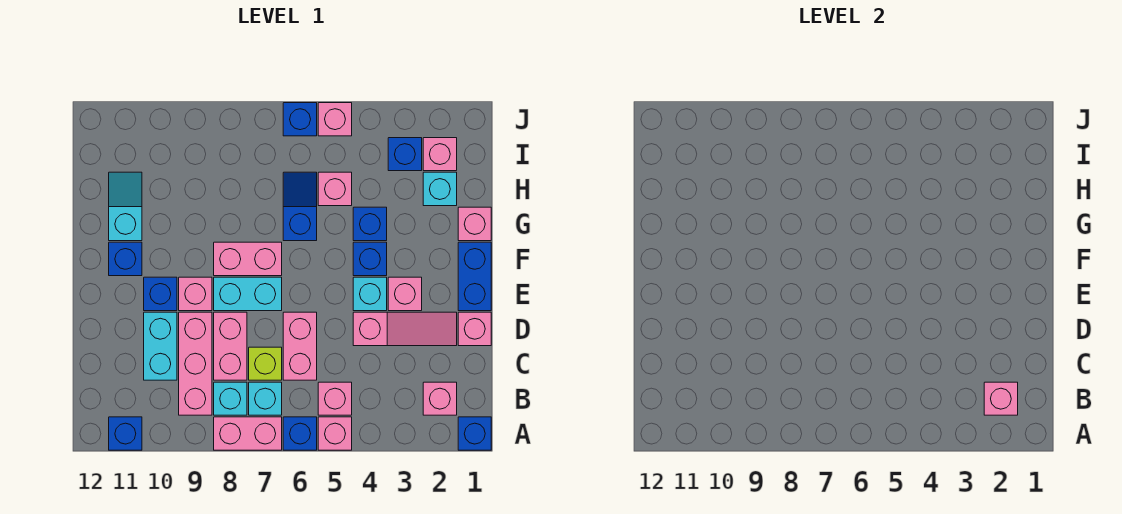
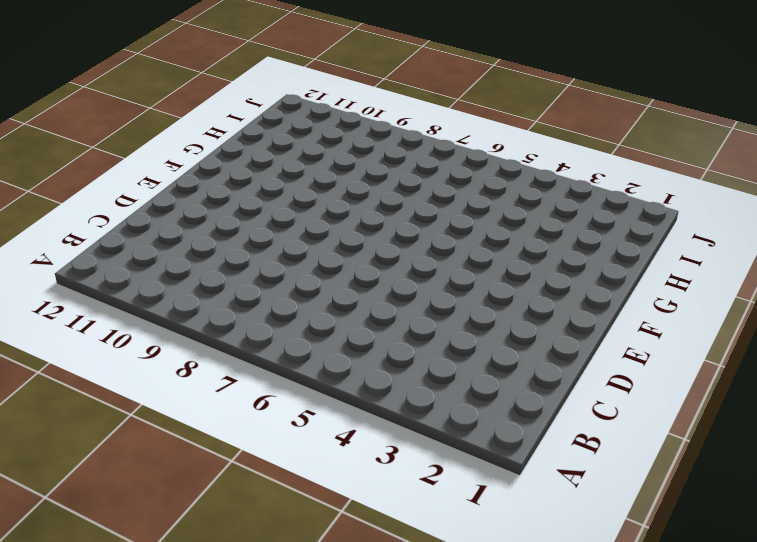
none -> blue brick A1 level 1
none -> pink brick A5 level 1
none -> blue brick A6 level 1
none -> pink brick A7:A8 level 1

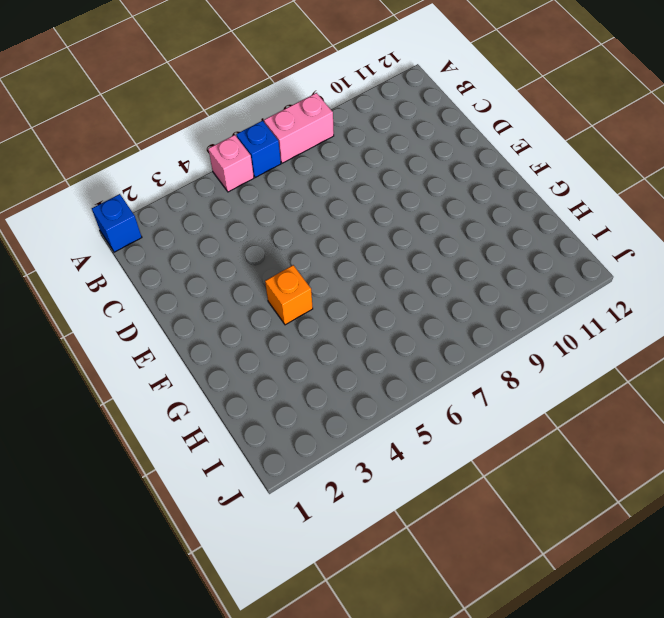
orange brick F4 level 1 -> blue brick F4 level 1
none -> blue brick A11 level 1
none -> pink brick B2 level 1
none -> pink brick B5 level 1
none -> cyan brick B7 level 1

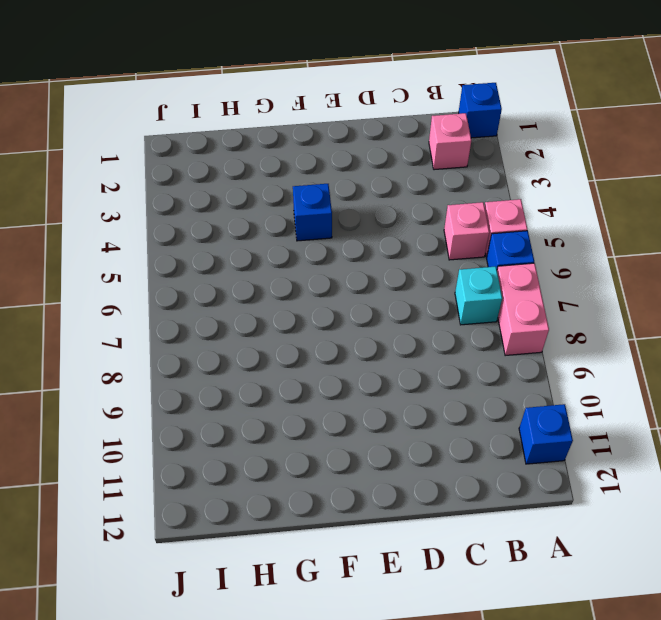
none -> cyan brick B8 level 1
none -> pink brick B9:D9 level 1
none -> pink brick C6:D6 level 1
none -> lime brick C7 level 1

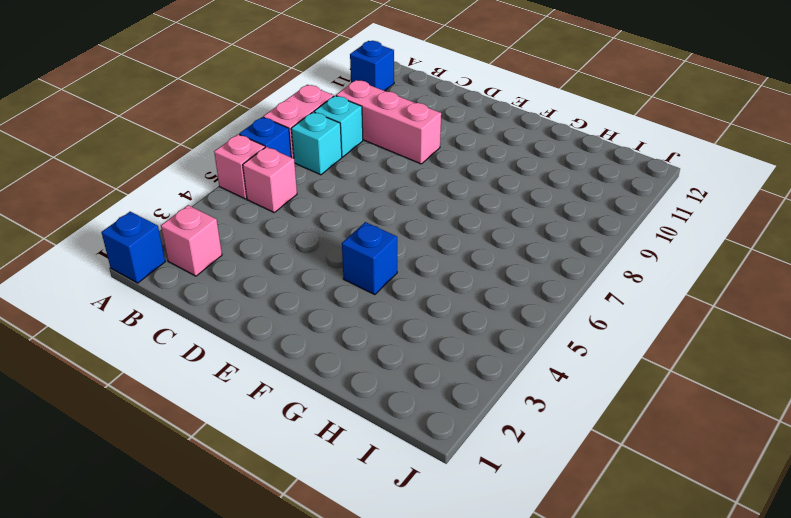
none -> pink brick C6:D6 level 1
none -> lime brick C7 level 1
none -> pink brick C8:D8 level 1
none -> cyan brick C10:D10 level 1

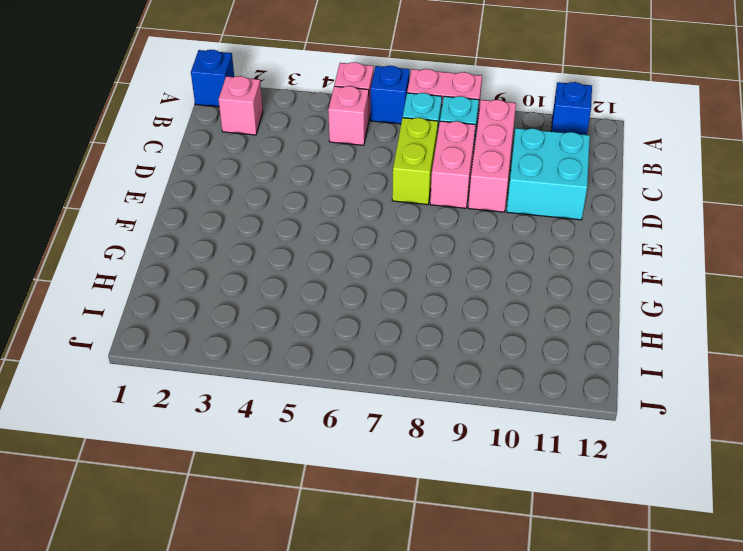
lime brick C7:D7 level 1 -> lime brick C7 level 1
cyan brick C10:D11 level 1 -> cyan brick C10:D10 level 1
none -> pink brick C6:D6 level 1
none -> pink brick D1 level 1
none -> pink slope D2:D4 level 1 top 4
none -> blue brick E1:F1 level 1

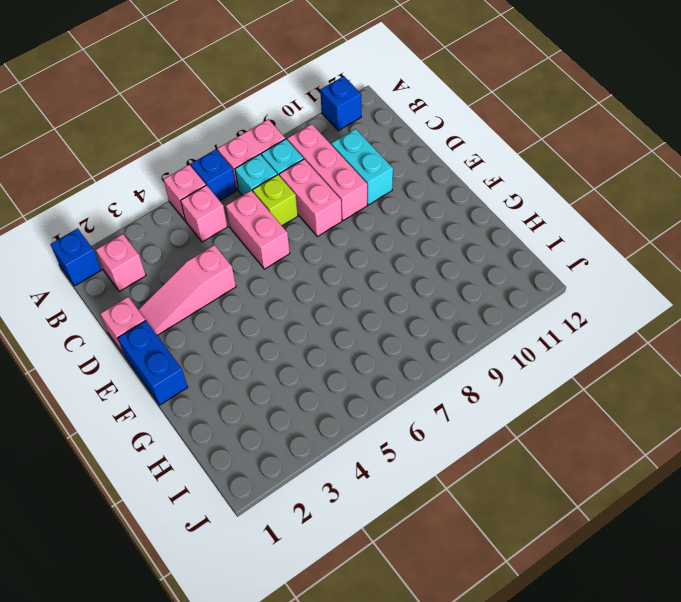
none -> pink brick E3 level 1
none -> cyan brick E4 level 1
none -> cyan brick E7:E8 level 1
none -> pink brick E9 level 1

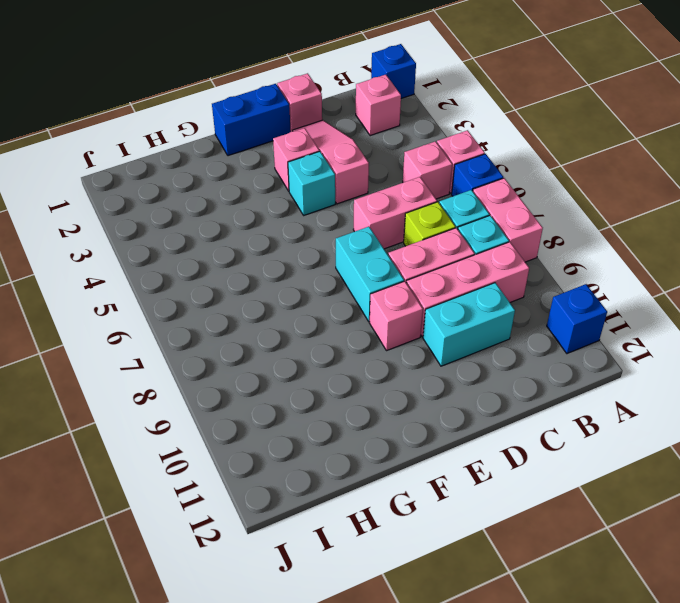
none -> blue brick E10 level 1
none -> blue brick F4 level 1
none -> pink brick F7:F8 level 1
none -> blue brick F11 level 1

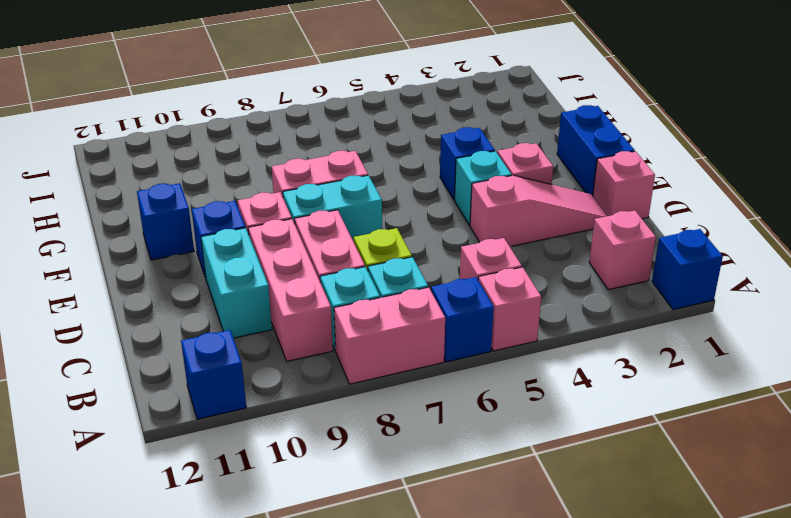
none -> pink brick C6:D6 level 1
none -> pink brick G1 level 1
none -> blue brick G4 level 1
none -> blue slope G6:H6 level 1 top G

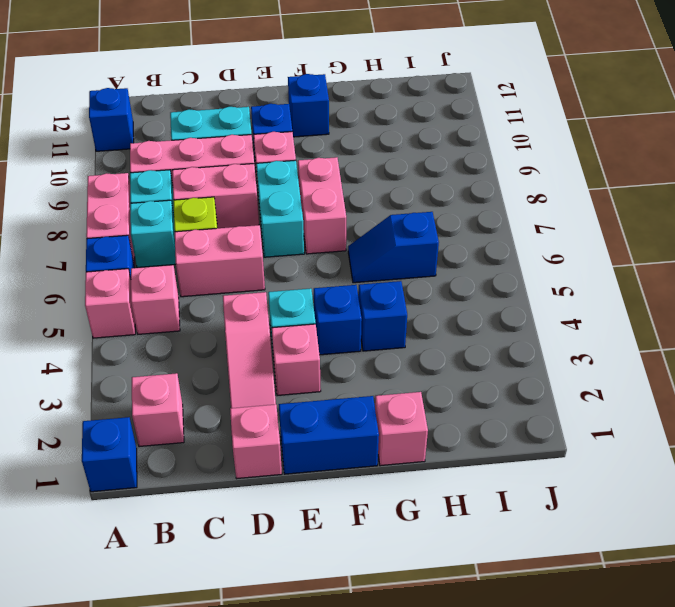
blue slope G6:H6 level 1 top H -> blue slope G6:H6 level 1 top G
none -> cyan slope G11:H11 level 1 top G
none -> cyan brick H2 level 1
none -> pink brick H5 level 1
none -> pink brick I2 level 1

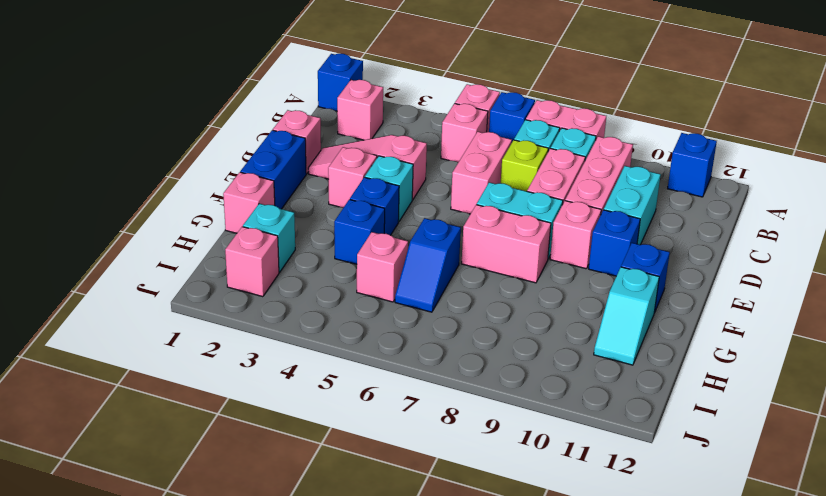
none -> blue brick I3 level 1
none -> pink brick J5 level 1
none -> blue brick J6 level 1
none -> pink brick B2 level 2

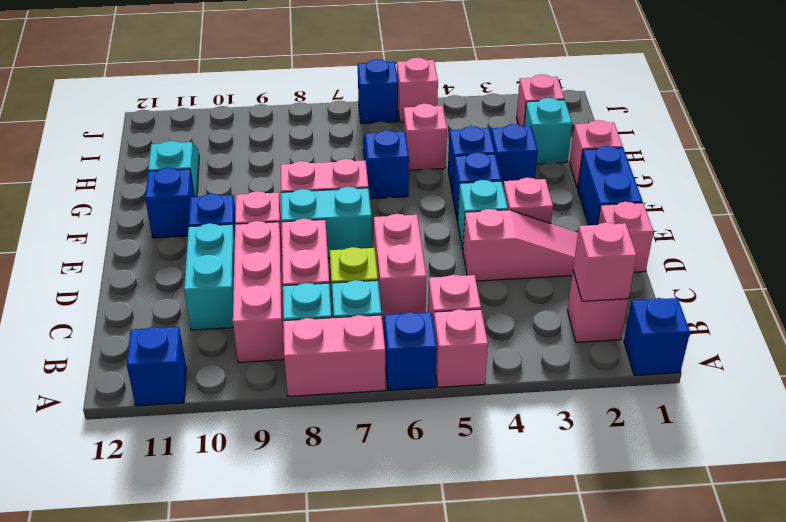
blue brick G3 level 1 -> blue brick I3 level 1

